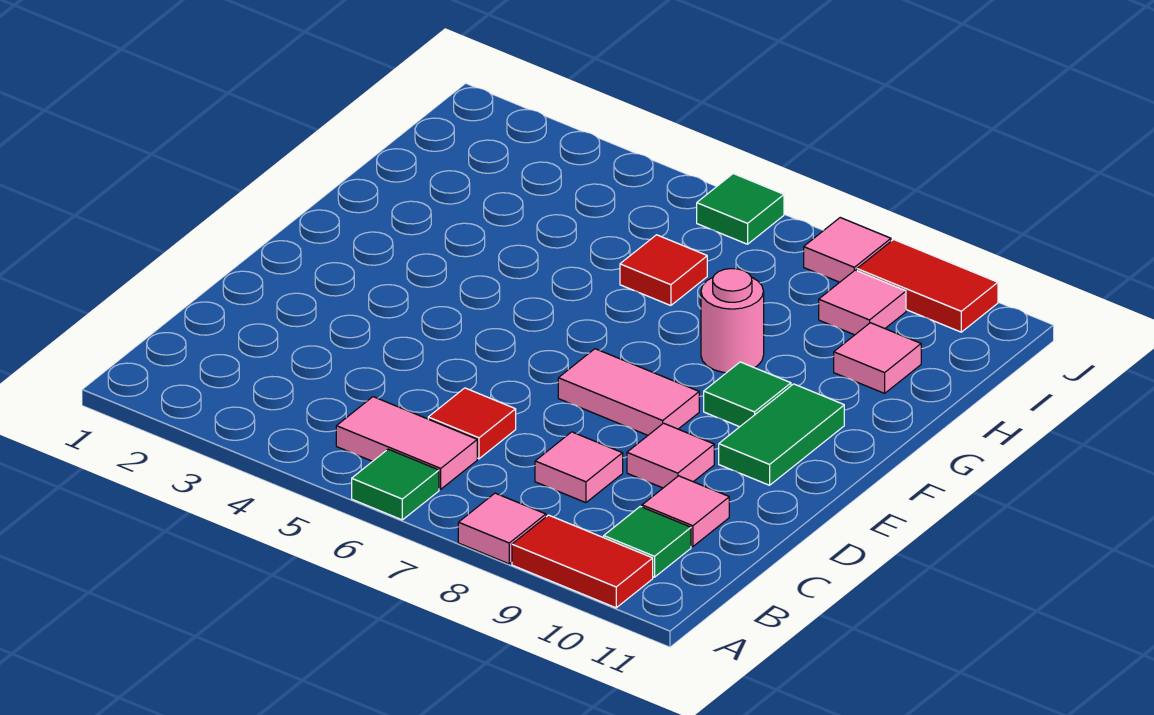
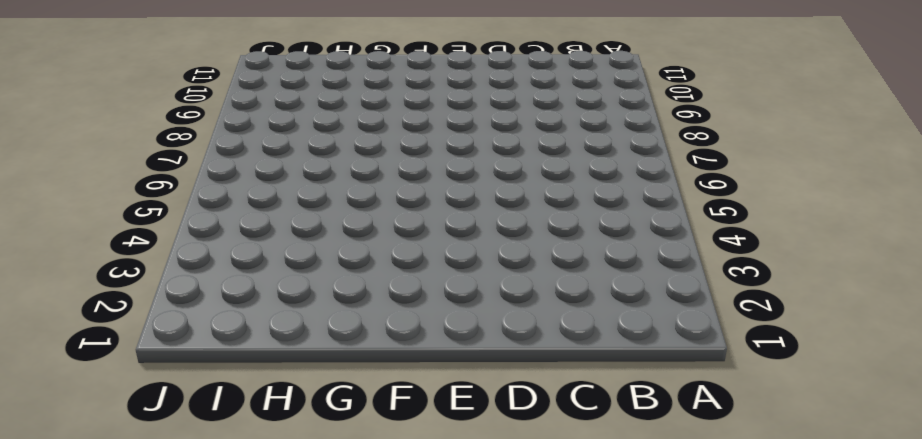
none -> green tile A6 level 1
none -> pink tile A8 level 1
none -> red tile A9:A10 level 1

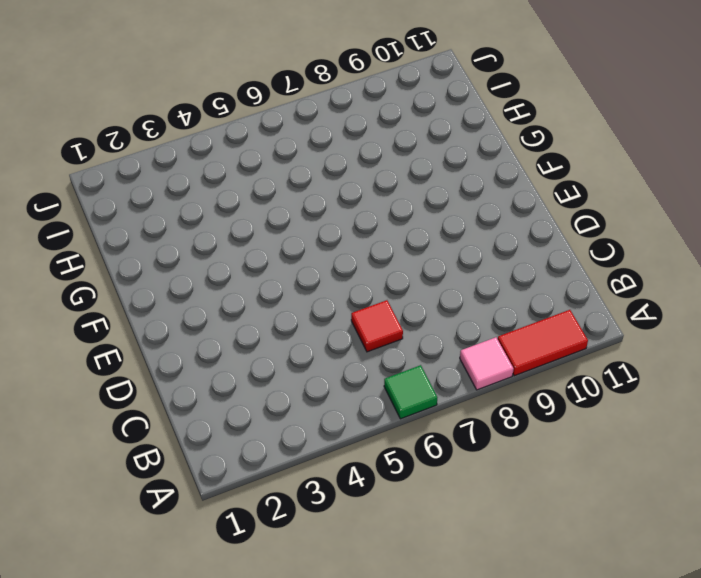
none -> pink tile B5:B6 level 1
none -> green tile B10 level 1
none -> pink tile C8 level 1

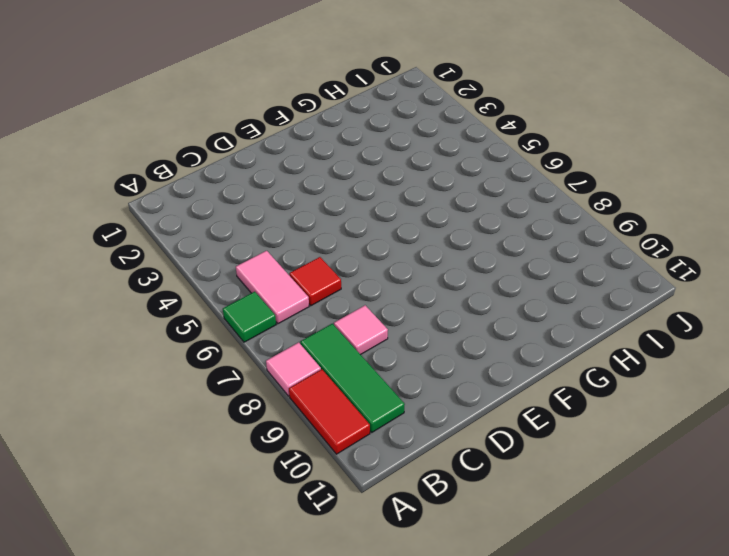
green tile B8:B10 level 1 -> green tile B10 level 1
none -> pink tile C10 level 1
none -> pink tile D9 level 1
none -> pink tile E7:E8 level 1

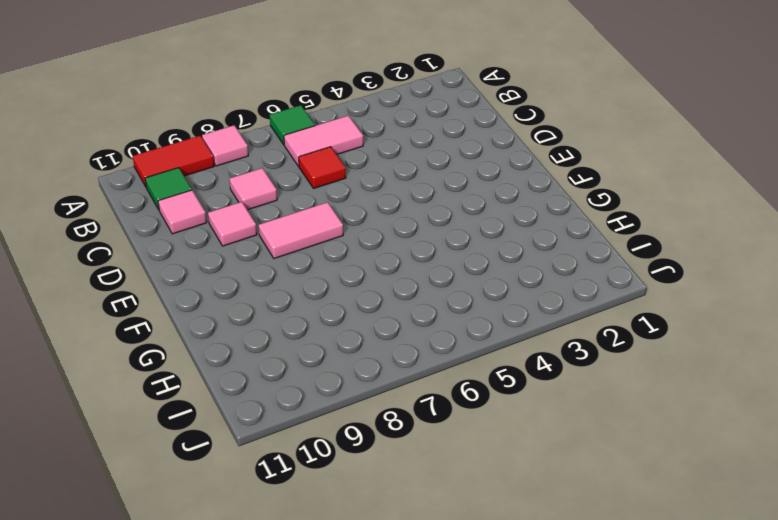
none -> green tile E10:F10 level 1
none -> green tile F9 level 1
none -> pink round brick G8 level 1

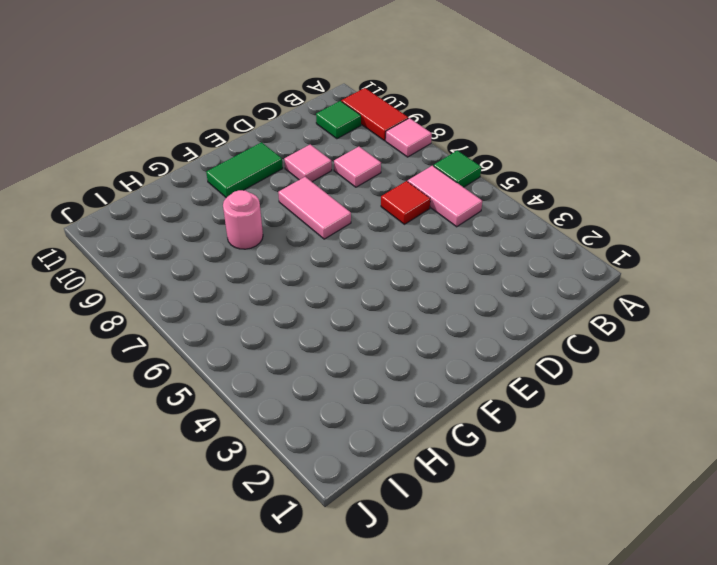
none -> pink tile C10 level 1
none -> green tile F9 level 1
none -> red tile H6 level 1

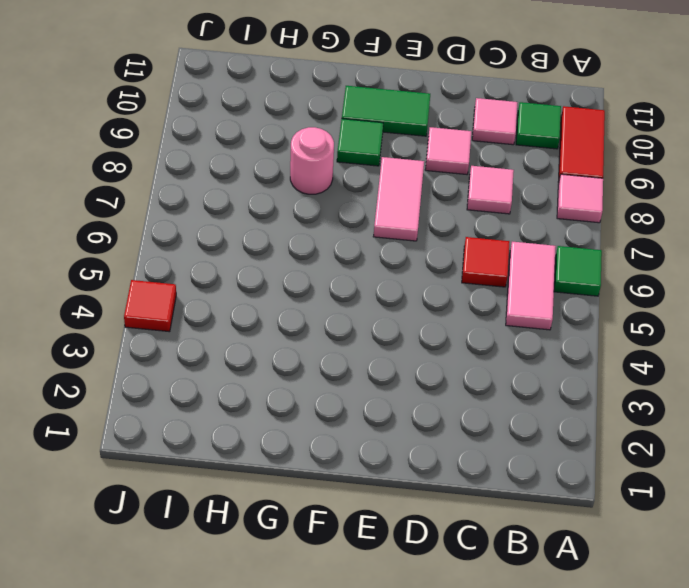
red tile J4 level 1 -> red tile H6 level 1
none -> pink tile H10 level 1
none -> pink tile I9 level 1
none -> green tile J6 level 1

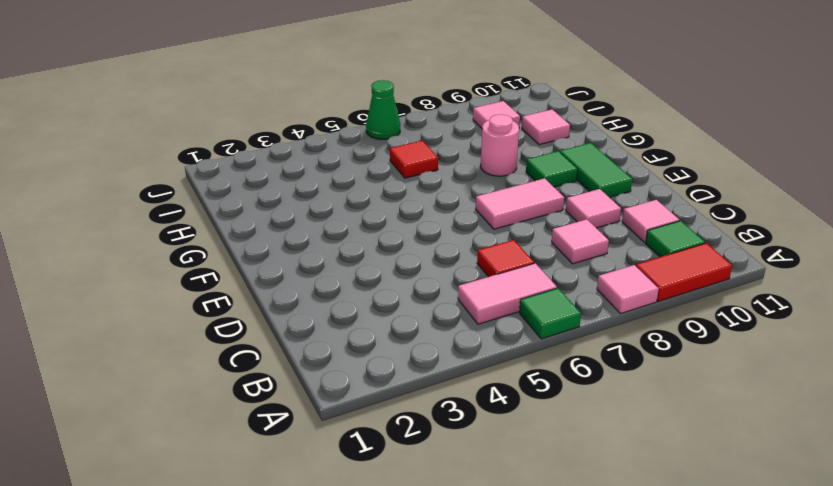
green cone J6 level 1 -> green tile J6 level 1
none -> pink tile J8 level 1
none -> red tile J9:J10 level 1

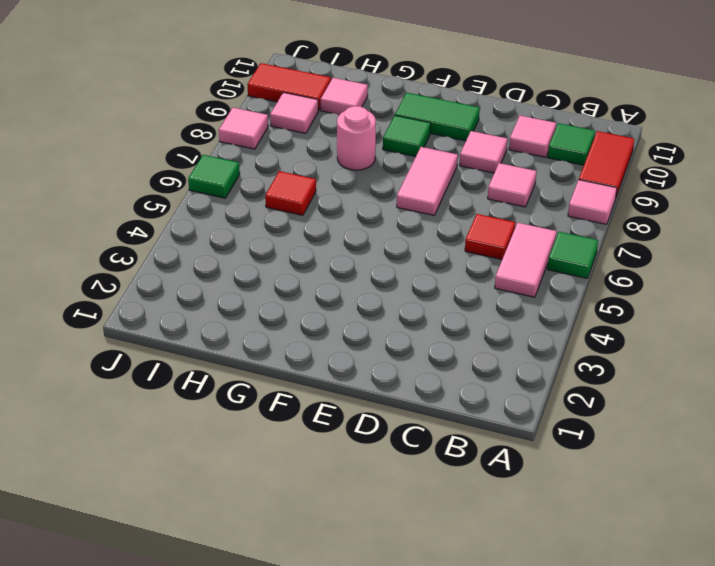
red tile I10:J10 level 1 -> red tile J9:J10 level 1

